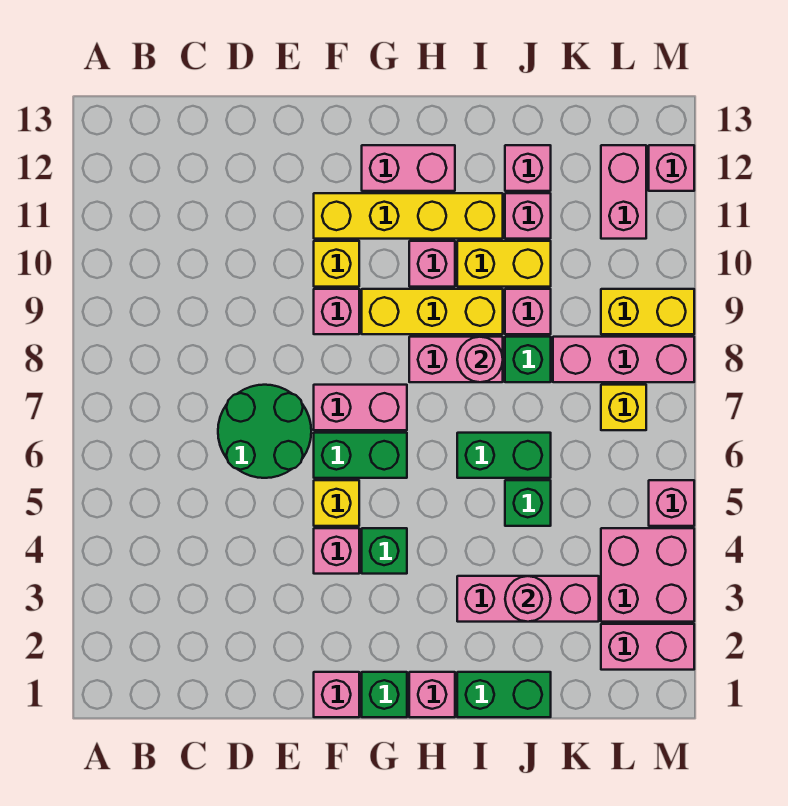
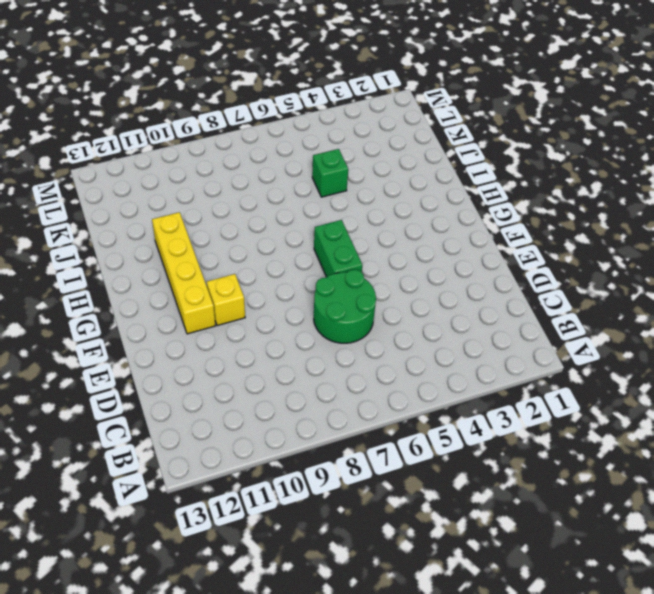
none -> pink brick F1 level 1
none -> pink brick F4 level 1
none -> yellow brick F5 level 1
none -> pink brick F7:G7 level 1

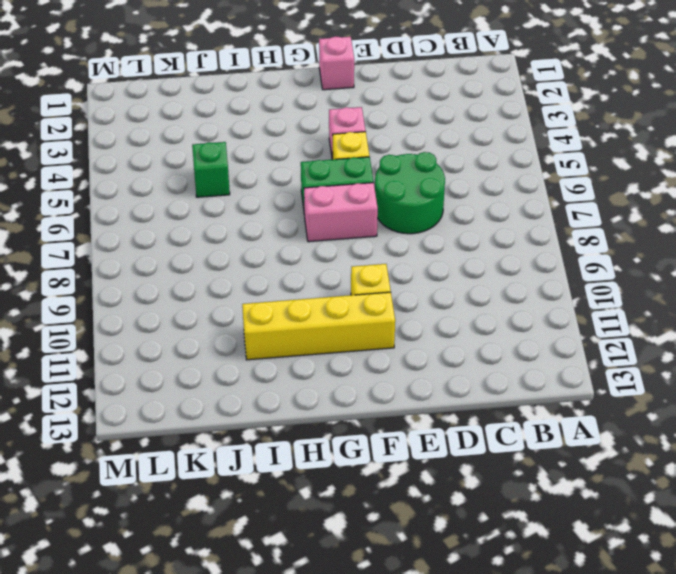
none -> pink brick F9 level 1
none -> green brick G1 level 1
none -> green brick G4 level 1
none -> yellow brick G9:I9 level 1

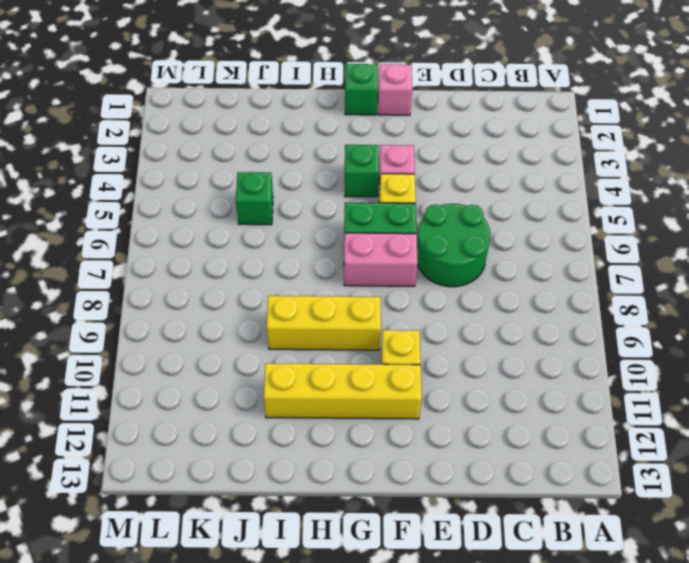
none -> pink brick F9 level 1
none -> pink brick G12:H12 level 1
none -> pink brick H1 level 1
none -> pink brick H8:I8 level 1

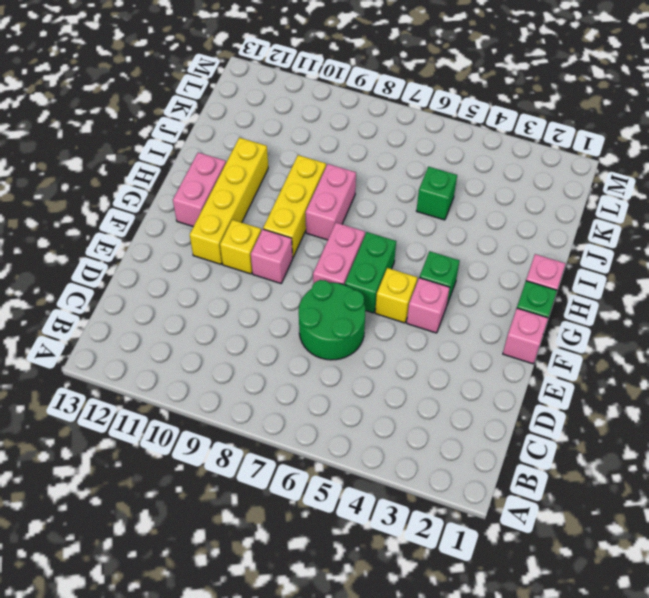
none -> pink brick H10 level 1
none -> green brick I1:J1 level 1
none -> pink brick I3:K3 level 1
none -> green brick I6:J6 level 1

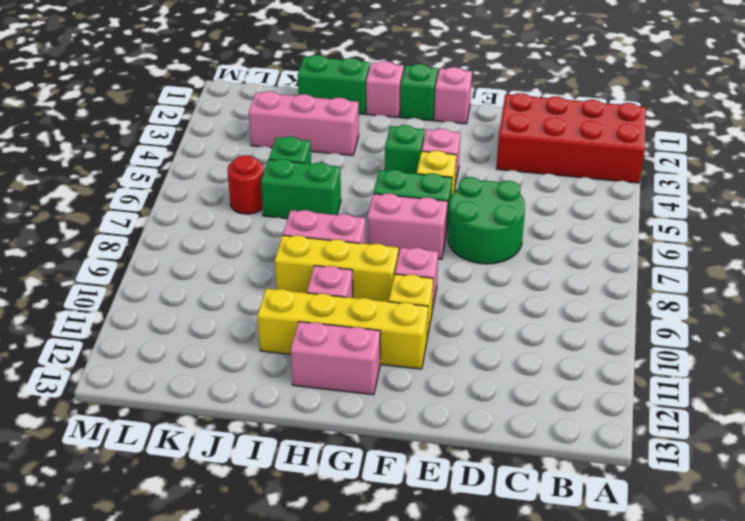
red brick A2:D3 level 1 -> none
red round brick K6 level 1 -> none
none -> yellow brick I10:J10 level 1
none -> green brick J8 level 1
none -> pink brick J9 level 1
none -> pink brick J11 level 1

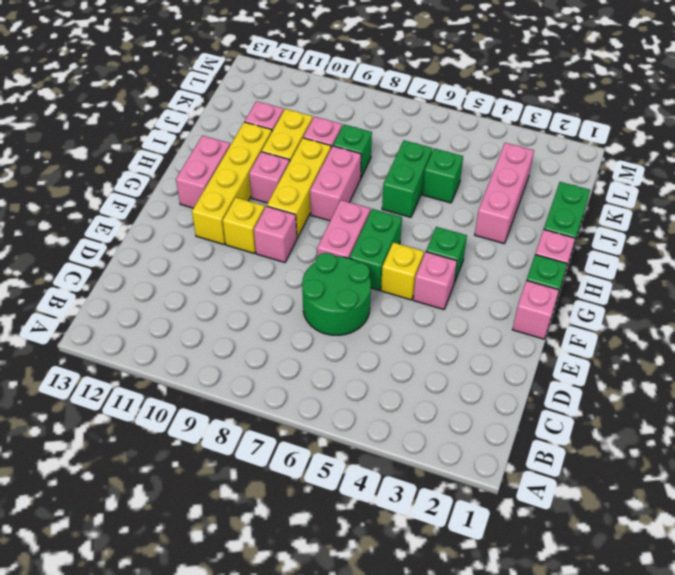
none -> pink brick J12 level 1
none -> pink brick K8:M8 level 1
none -> pink brick L2:M2 level 1
none -> pink brick L3:M4 level 1

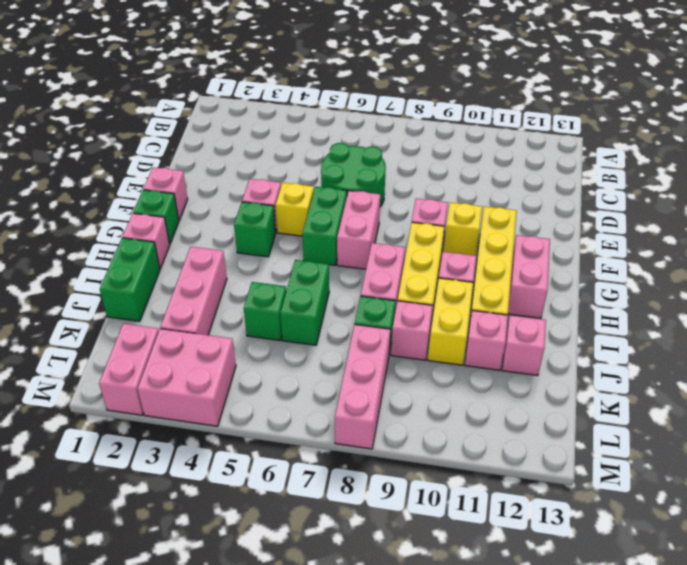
none -> yellow brick L7 level 1
none -> yellow brick L9:M9 level 1
none -> pink brick L11:L12 level 1
none -> pink brick M5 level 1

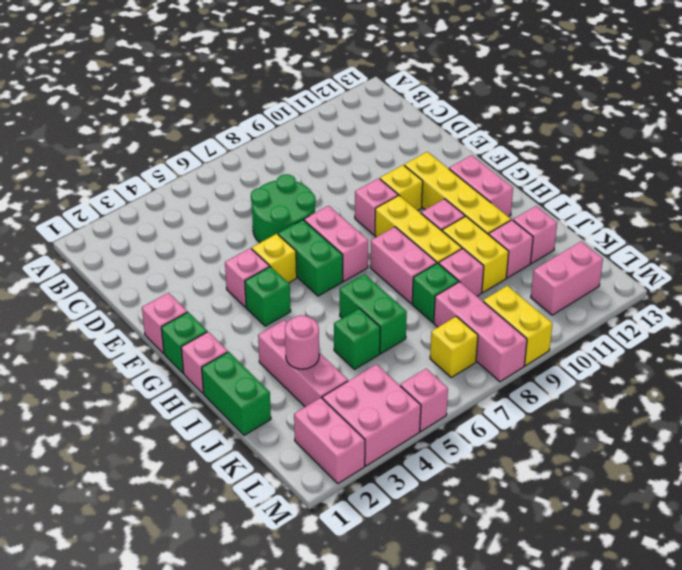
none -> pink brick M12 level 1
none -> pink round brick I8 level 2

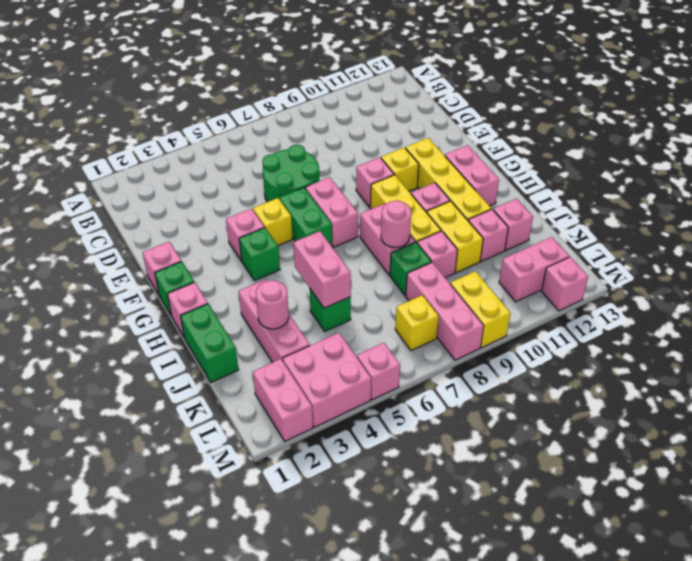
pink brick I5:J5 level 2 -> none
none -> green brick I6:J6 level 1

